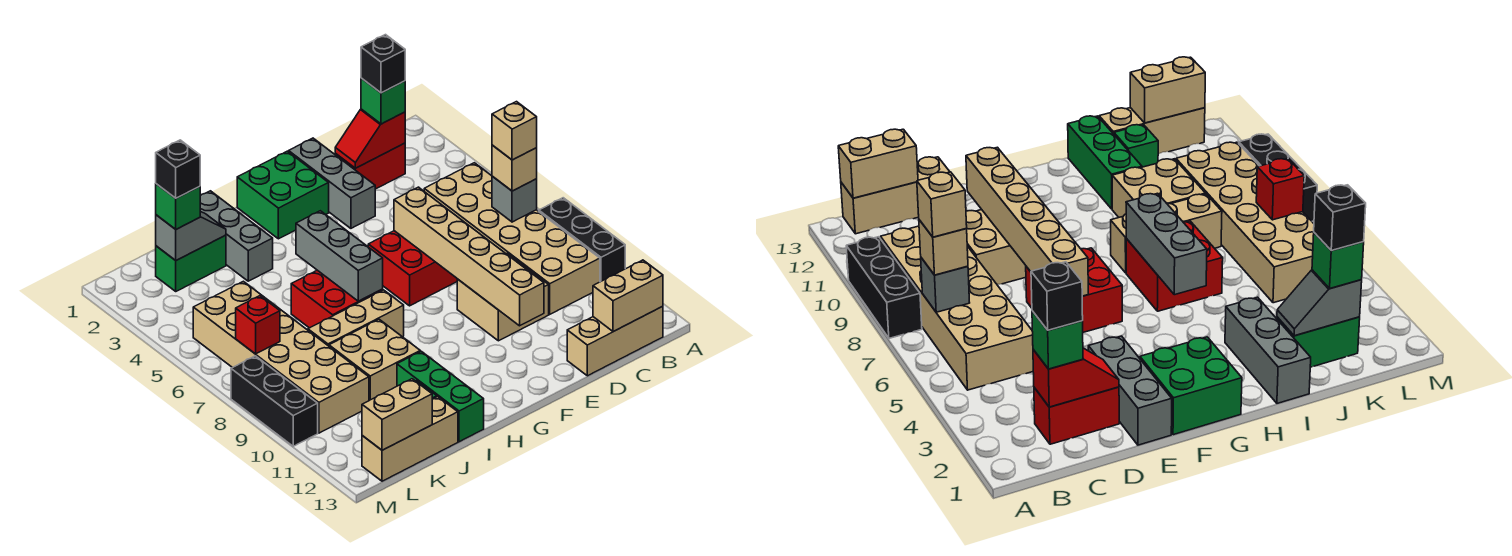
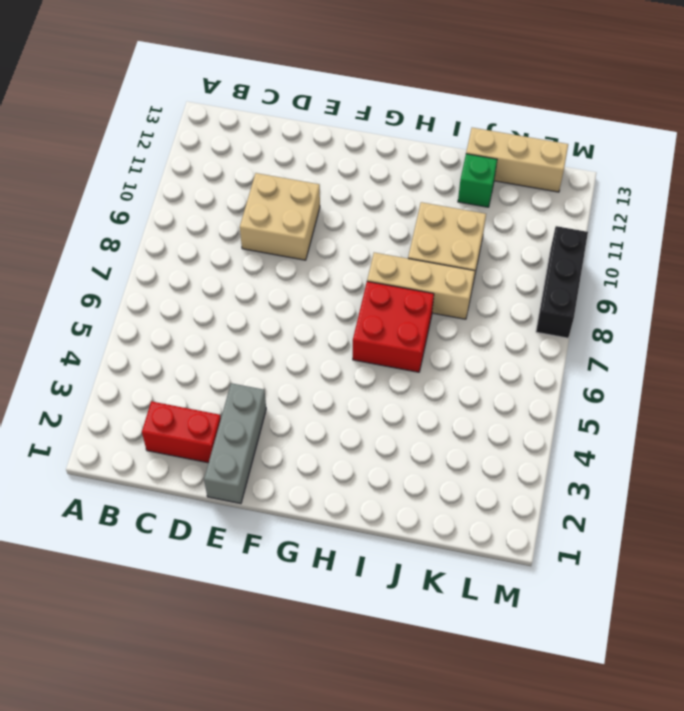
none -> black brick A8:A10 level 1
none -> tan brick B5:C10 level 1
none -> tan brick B13:D13 level 1
none -> red brick E6:F7 level 1

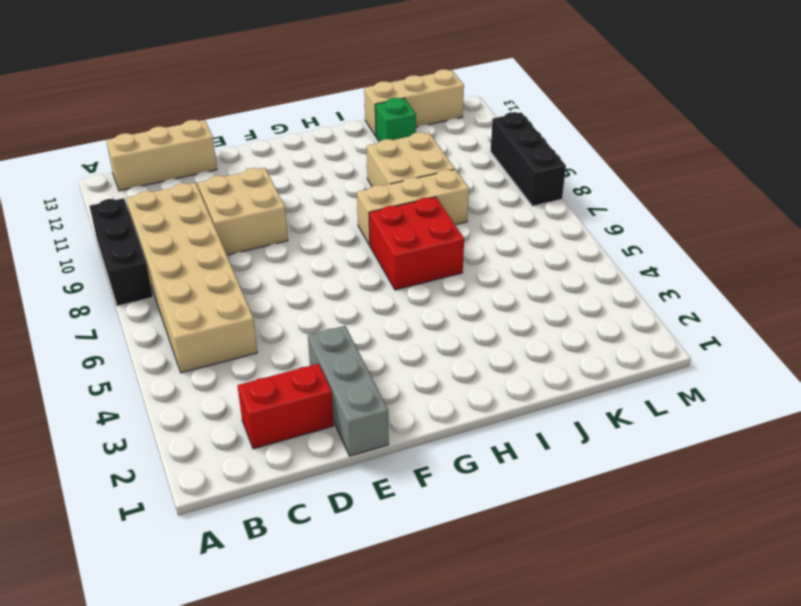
none -> red brick E6:F7 level 1
none -> green brick F1:G2 level 1
none -> grey brick I1:I3 level 1
none -> green brick I11:I13 level 1

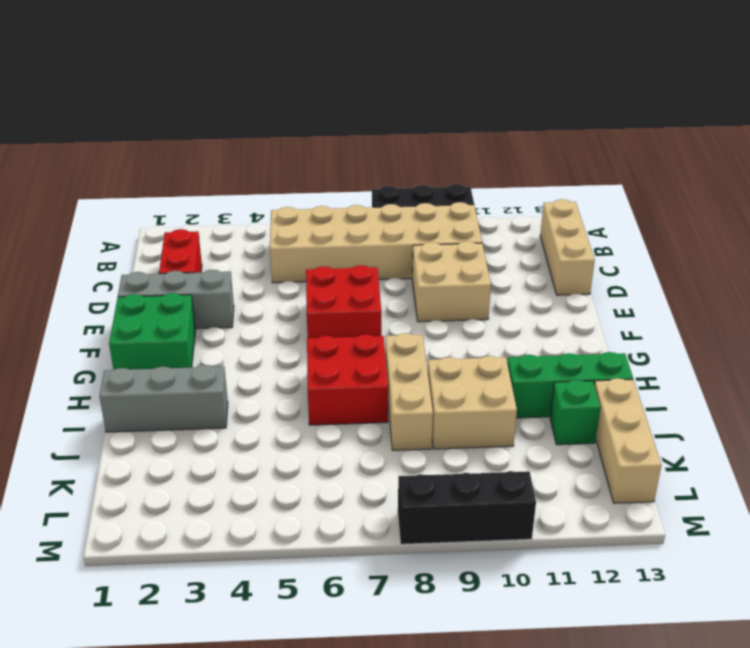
none -> green brick J2:K2 level 1
none -> tan brick K5:L10 level 1
none -> grey brick B7 level 2
none -> tan brick B13:C13 level 2

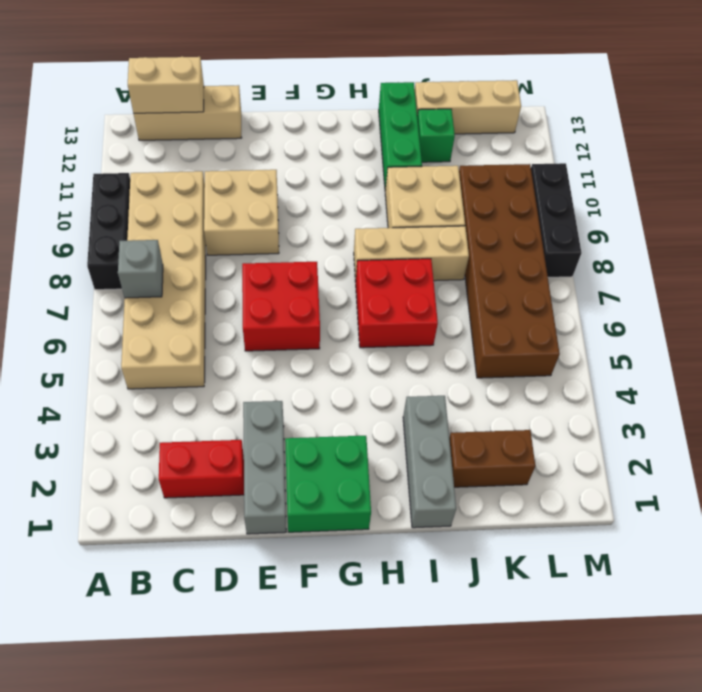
brown brick J2:K2 level 1 -> green brick J2:K2 level 1
brown brick K5:L10 level 1 -> tan brick K5:L10 level 1
none -> red slope C2:D2 level 2 top C
none -> tan brick E6:E11 level 2
none -> grey brick H5:H7 level 2
none -> grey slope J2:K2 level 2 top K

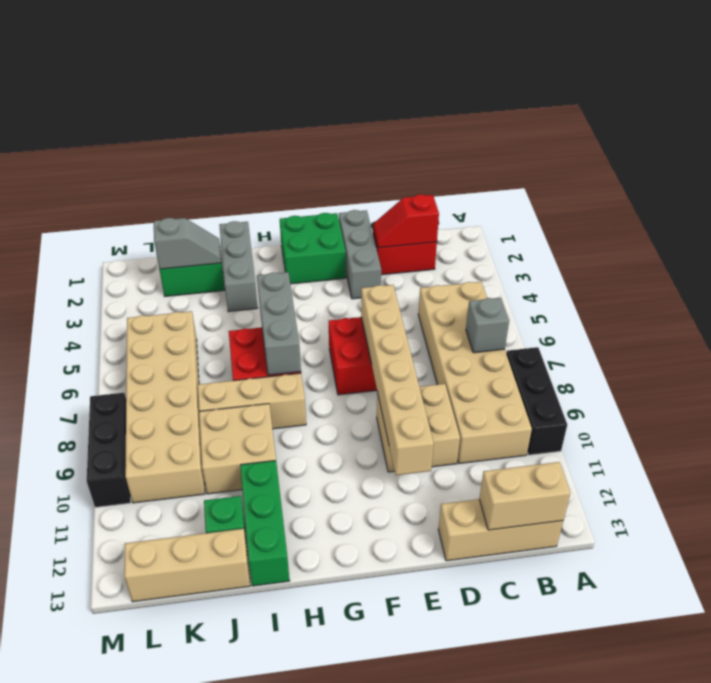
none -> tan brick K13:L13 level 2
none -> red brick L7 level 2
none -> tan brick B7 level 3
none -> green brick C2 level 3

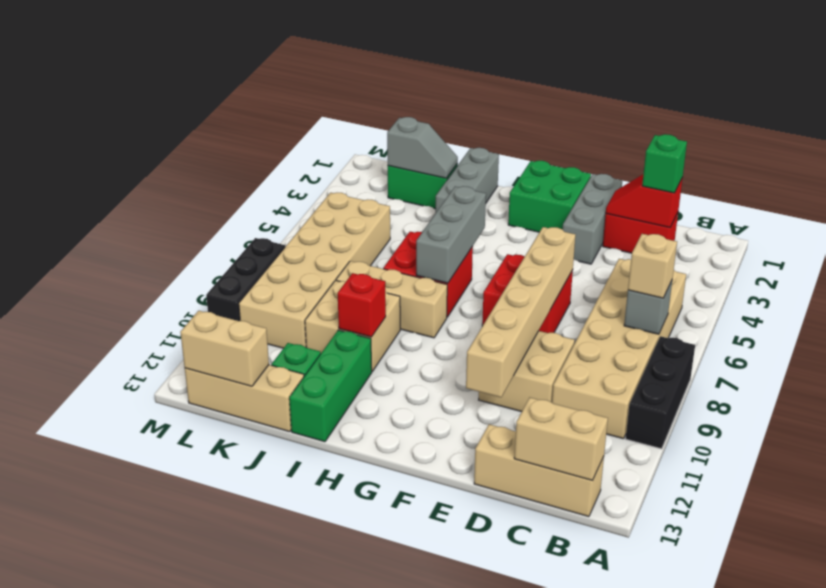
red brick I10 level 2 -> red brick L7 level 2
none -> green brick K2 level 3
none -> tan brick B7 level 4
none -> black brick C2 level 4
none -> black brick K2 level 4

